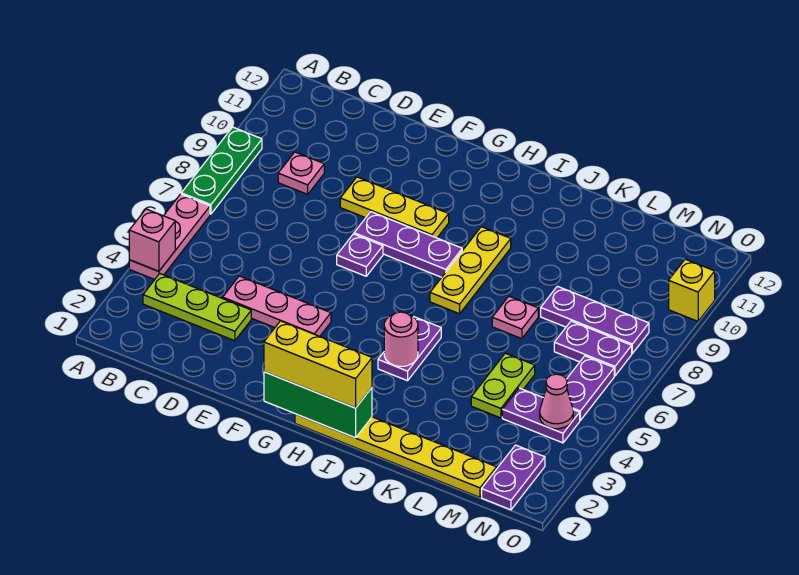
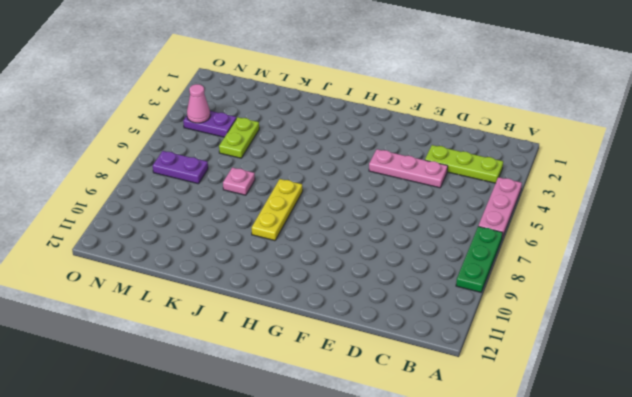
none -> pink plate C9 level 1
none -> yellow plate E9:G9 level 1
none -> purple plate F7 level 1

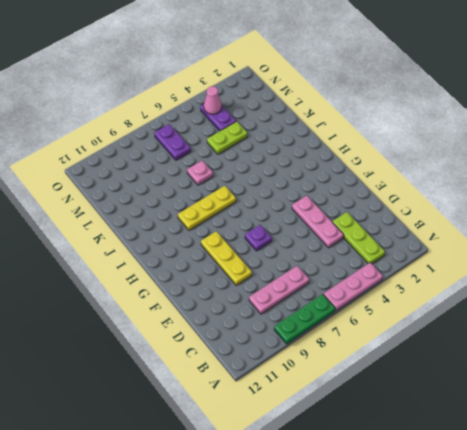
pink plate C7:C9 level 1 -> pink plate C9 level 1
none -> purple plate F8:H8 level 1
none -> yellow plate H1:M1 level 1
none -> purple plate I4:I5 level 1

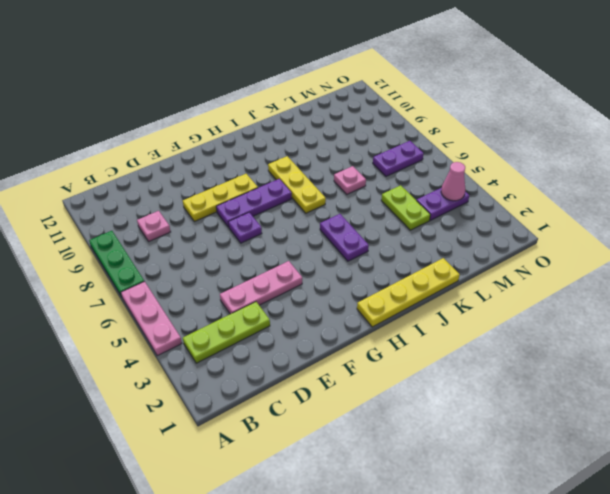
yellow plate H1:K1 level 1 -> yellow plate H1:M1 level 1
none -> purple plate L8:N8 level 1
none -> purple plate N1:N2 level 1
none -> purple plate N5:N6 level 1

